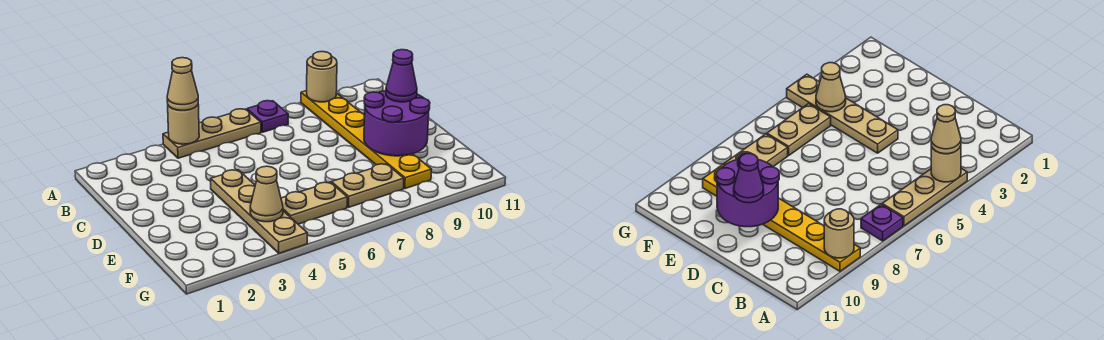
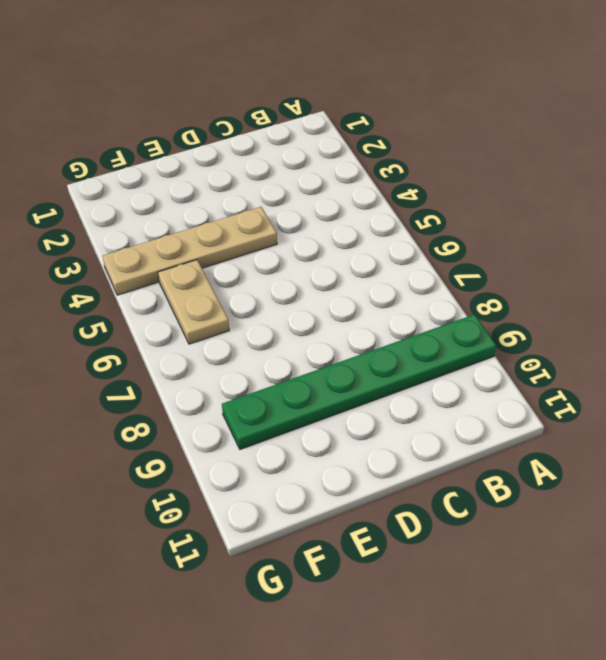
green plate A9:F9 level 1 -> yellow plate A9:F9 level 1
none -> tan plate A4:A6 level 1
none -> purple plate A7 level 1
none -> tan plate F7:F8 level 1

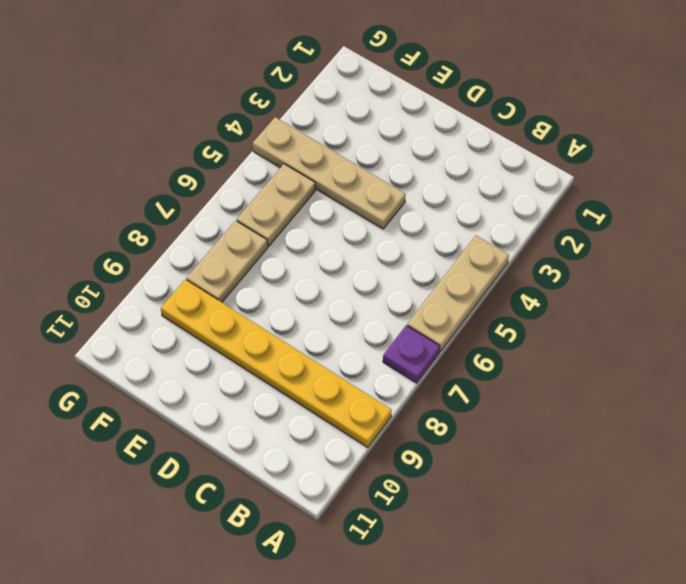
none -> tan round brick A4 level 2
none -> tan round brick A9 level 2
none -> purple round brick D9:E10 level 2

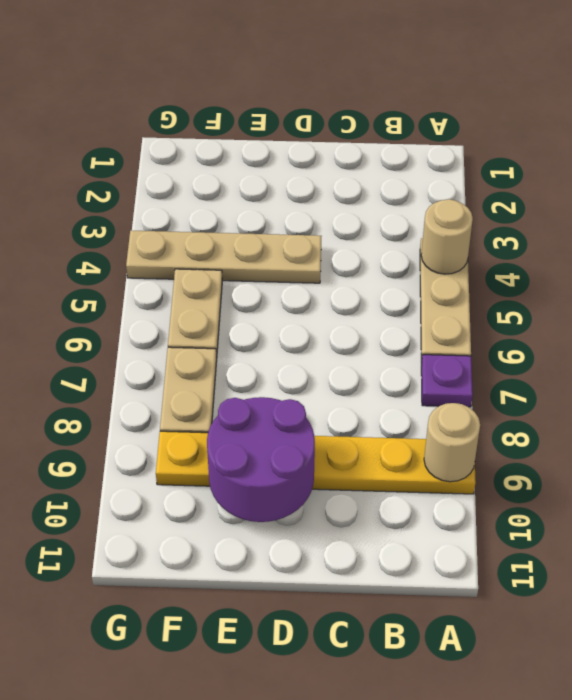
none -> tan cone F4 level 2
none -> tan cone A4 level 3
none -> purple cone D10 level 3

